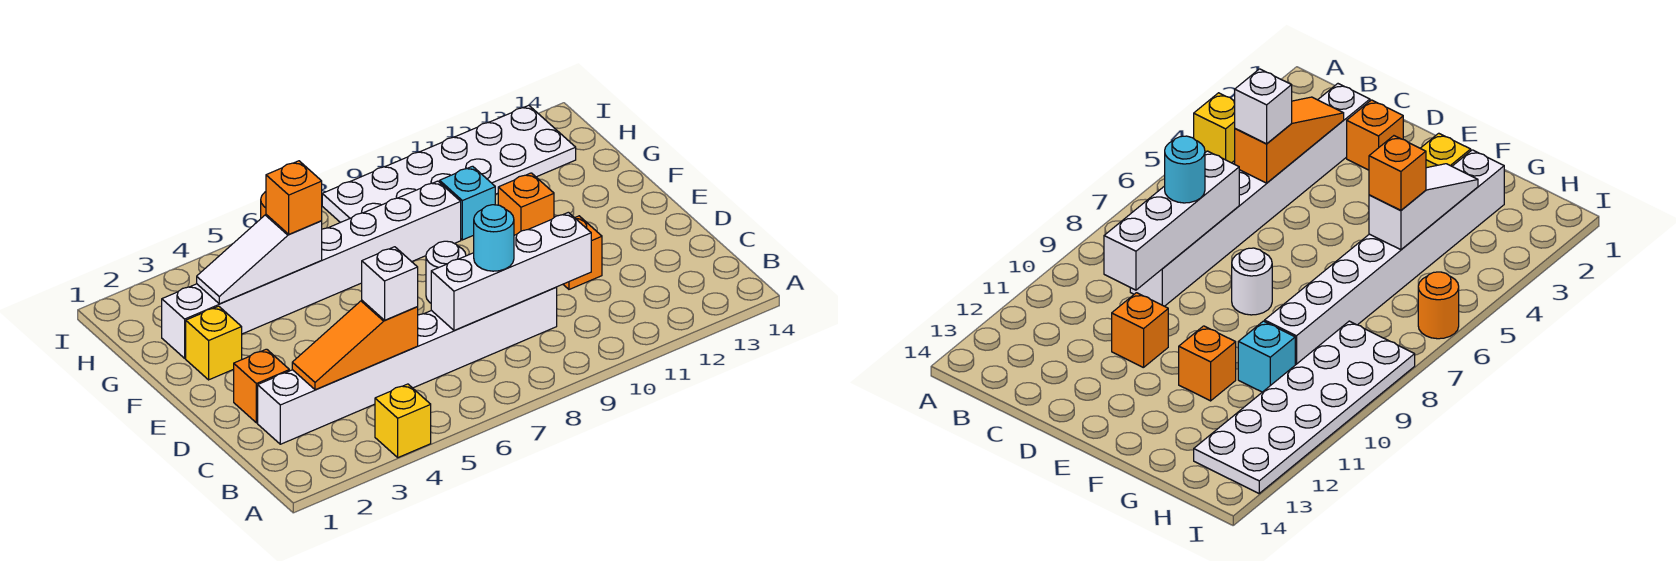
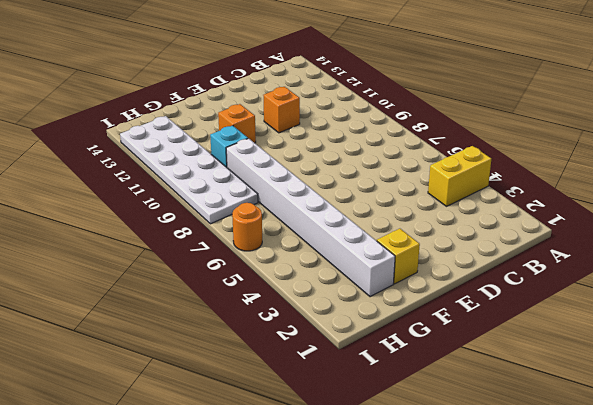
yellow brick A4:B4 level 1 -> yellow brick A4 level 1
none -> white brick C2:C9 level 1
none -> orange brick D2 level 1
none -> white round brick E8 level 1

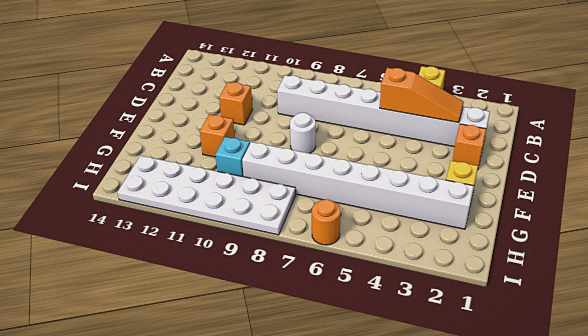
none -> white brick C7:C10 level 2
none -> white slope G3:G5 level 2 top 5
none -> white brick C5 level 3

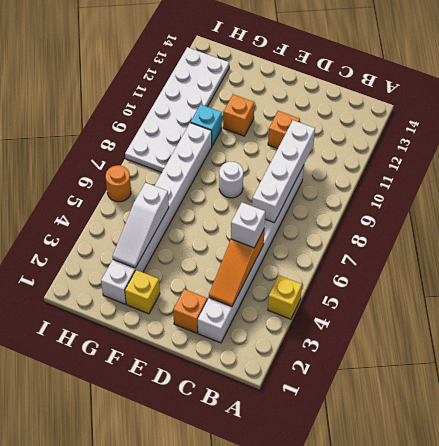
none -> cyan round brick C8 level 3
none -> orange brick G5 level 3

